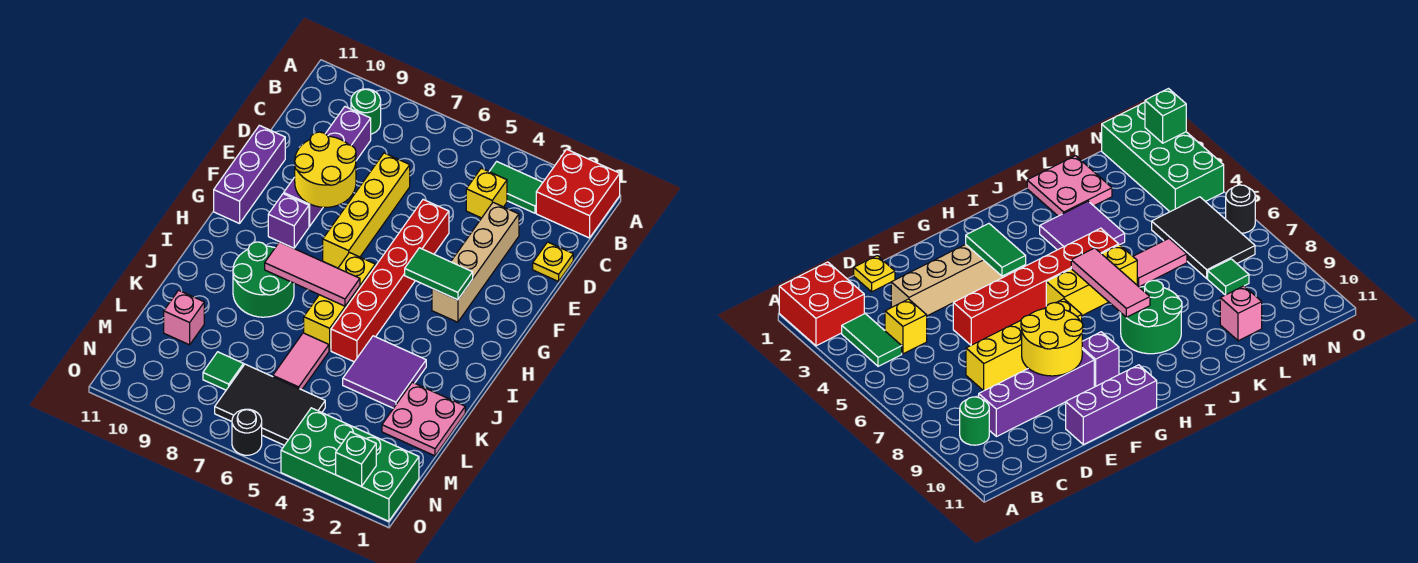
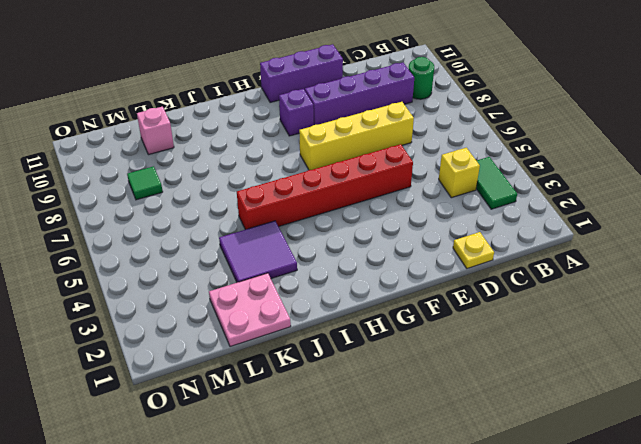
none -> red brick A1:B2 level 1
none -> tan brick D3:G3 level 1
none -> yellow brick H6:J6 level 1

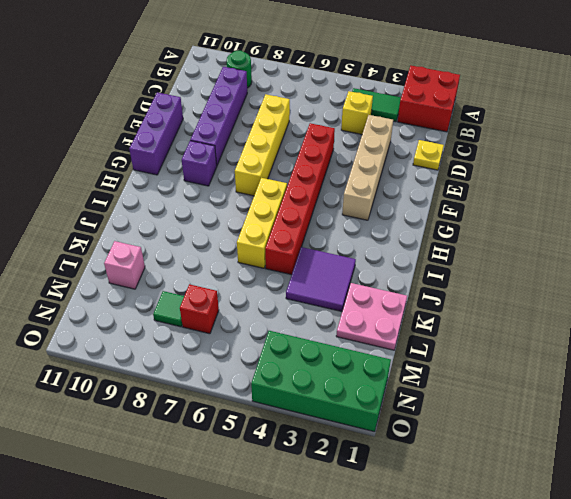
red brick M7 level 1 -> black tile M5:N7 level 1
none -> green round brick I8:J9 level 1
none -> pink tile K6:L6 level 1
none -> black round brick O6 level 1

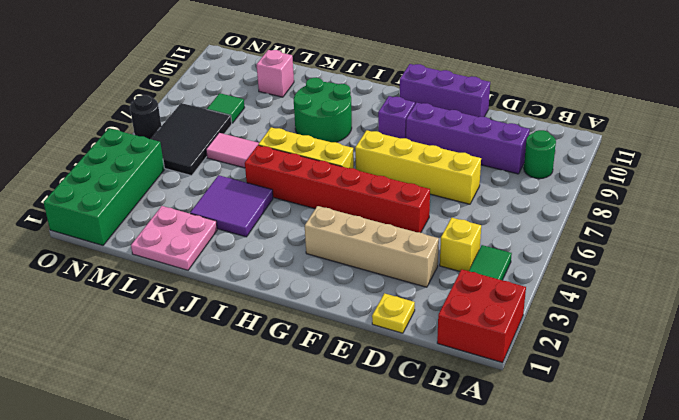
none -> yellow round brick E8:F9 level 2
none -> green tile G3:G4 level 2
none -> pink tile I6:I8 level 2

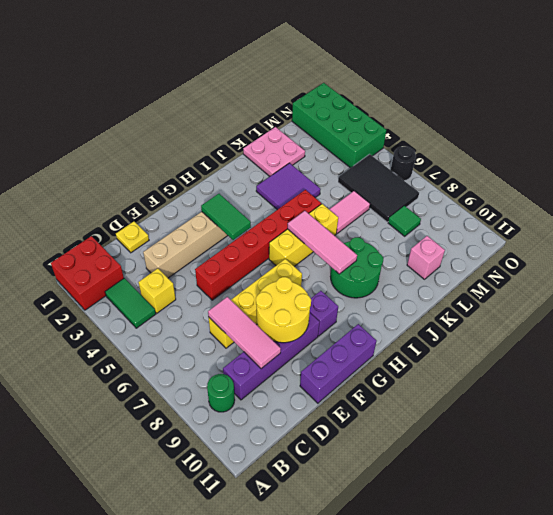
pink tile D7:D9 level 2 -> none
none -> green brick O2 level 2

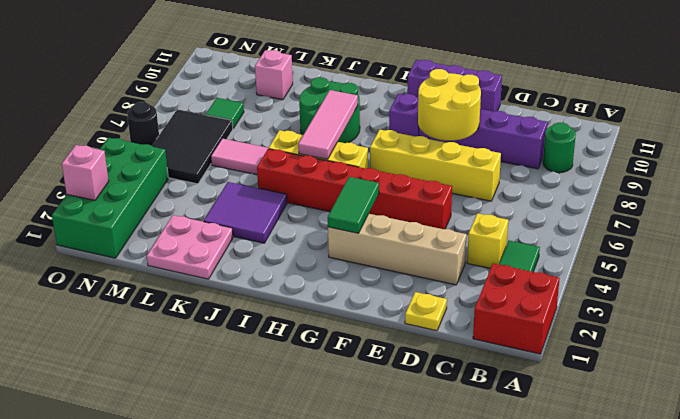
pink brick O2 level 2 -> green brick O2 level 2

